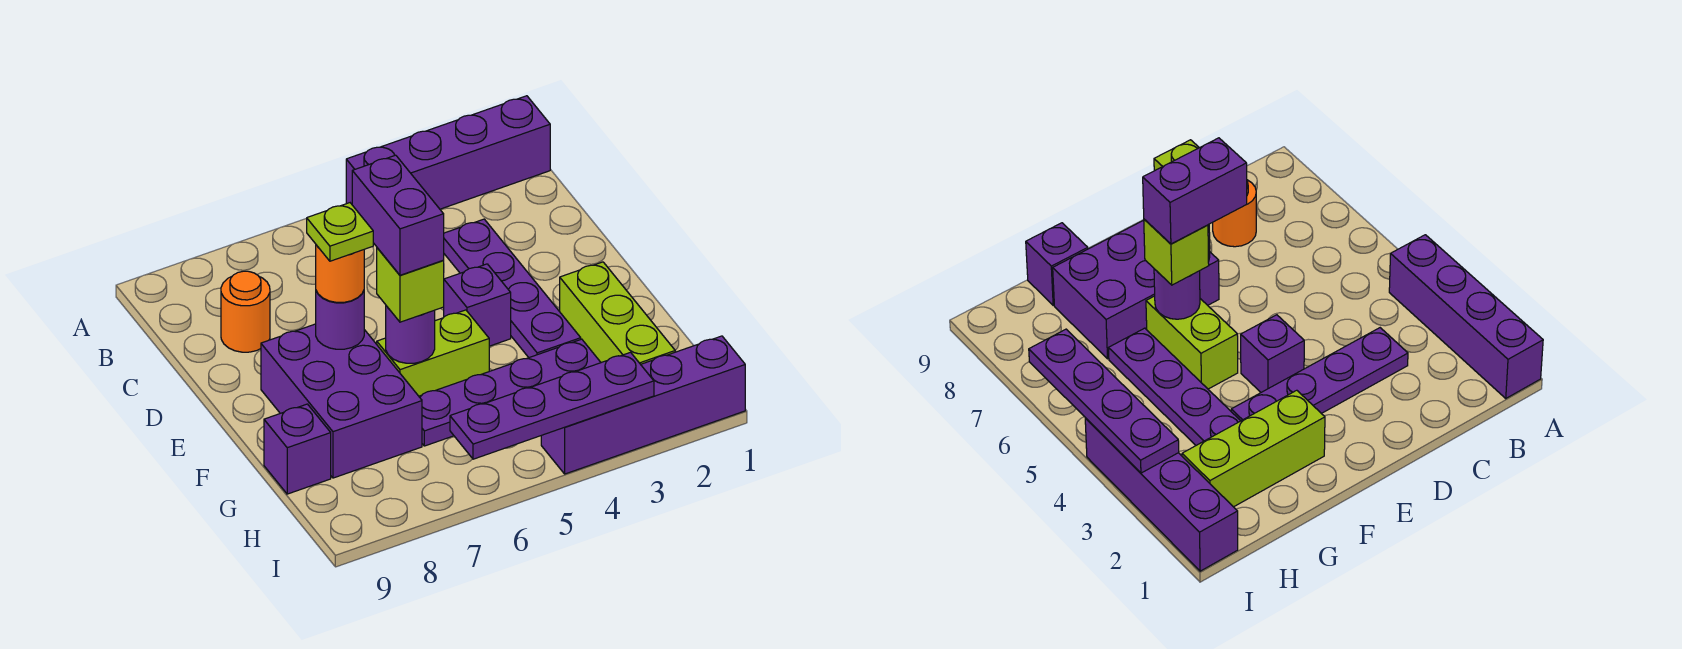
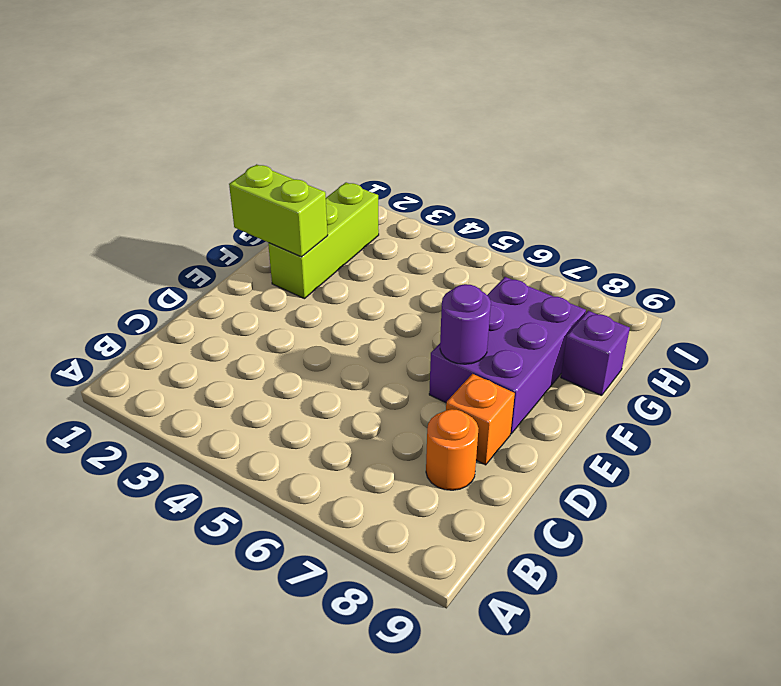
orange brick D8 level 1 -> none
lime brick F1:F2 level 2 -> lime brick F5:F6 level 1
none -> purple brick A1:A4 level 1
none -> purple plate C3:F3 level 1
none -> purple brick E4 level 1

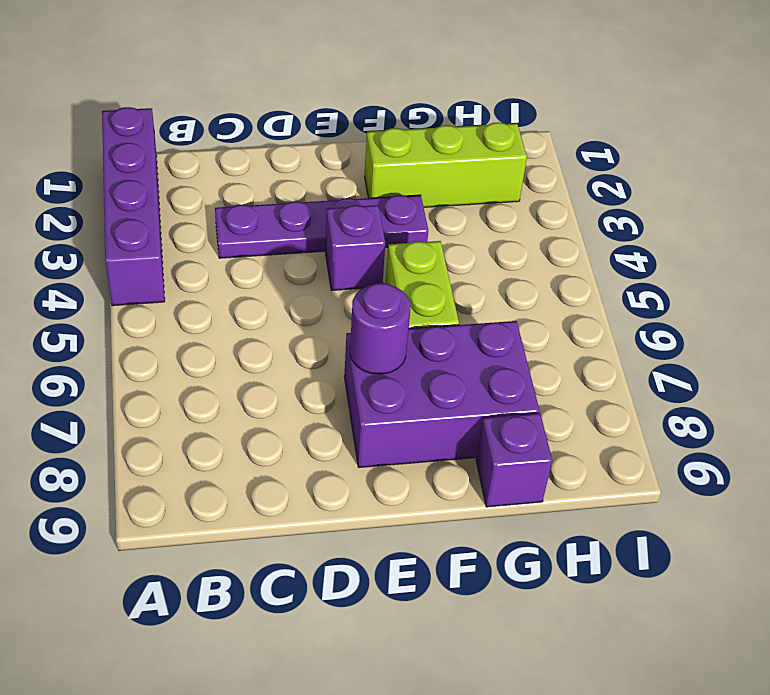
none -> orange round brick C8 level 1
none -> purple plate G3:G6 level 1
none -> purple brick I1:I4 level 1

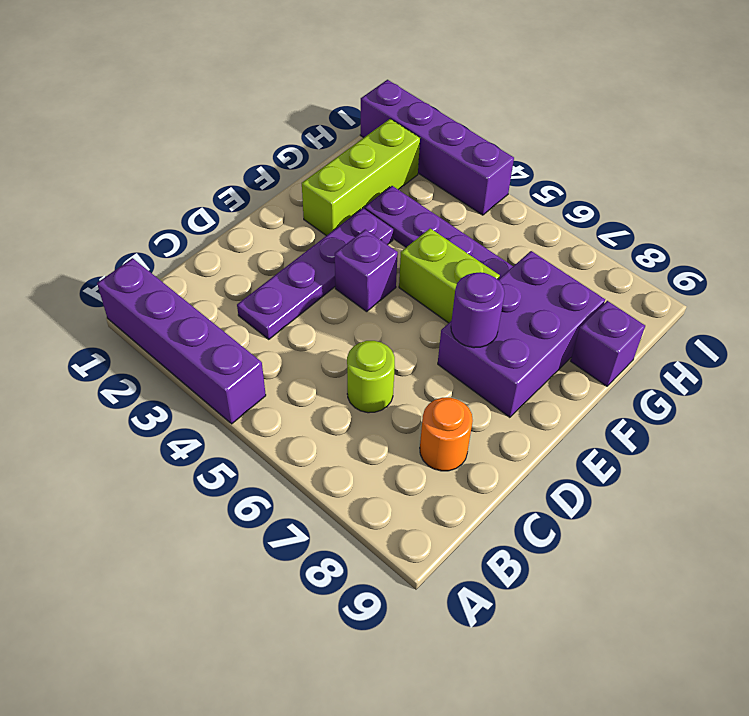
lime round brick C6 level 1 -> none
none -> purple round brick F6 level 2
none -> purple plate I3:I6 level 2
none -> orange round brick E7 level 3

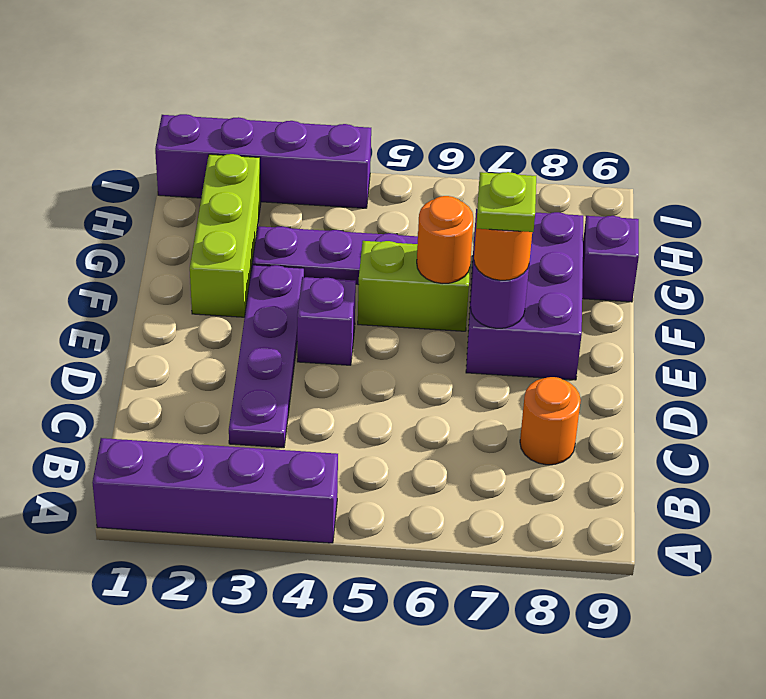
orange round brick F6 level 2 -> purple round brick F6 level 2
none -> purple plate I3:I6 level 2
none -> lime brick F6 level 3
none -> purple brick E6:F6 level 4

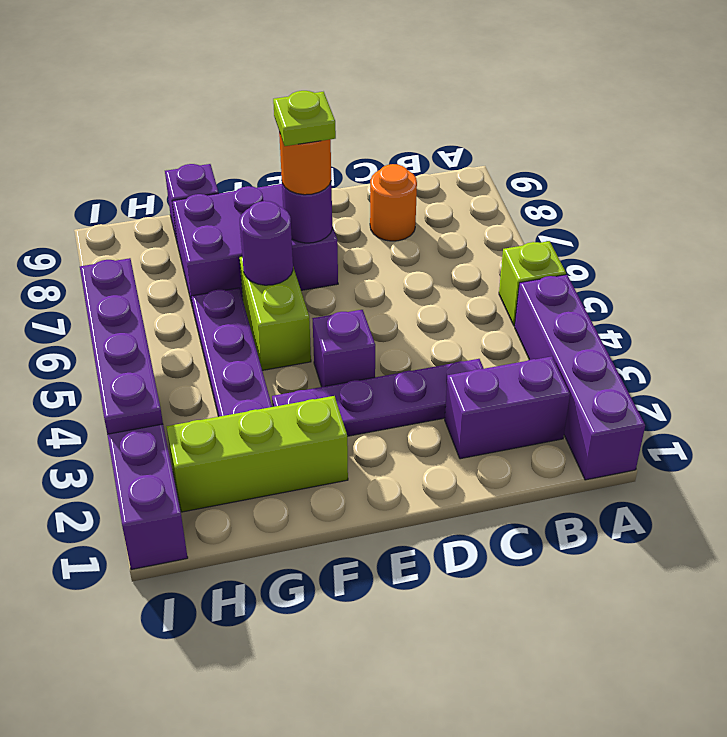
lime brick A5 level 1 -> lime brick F6 level 3
purple brick B2:C2 level 1 -> purple brick E6:F6 level 4

